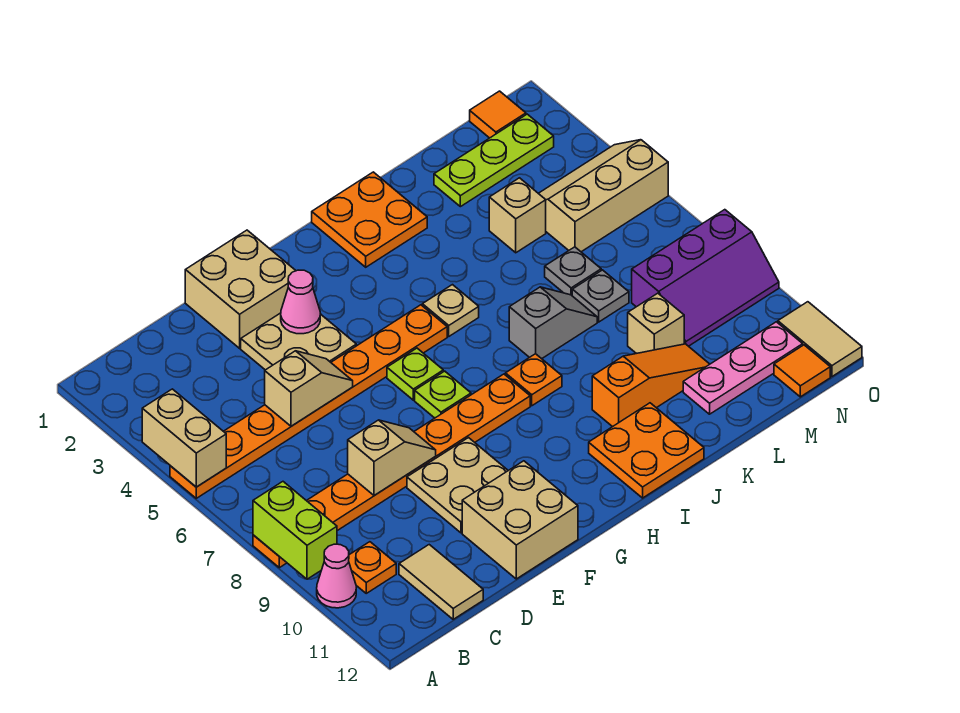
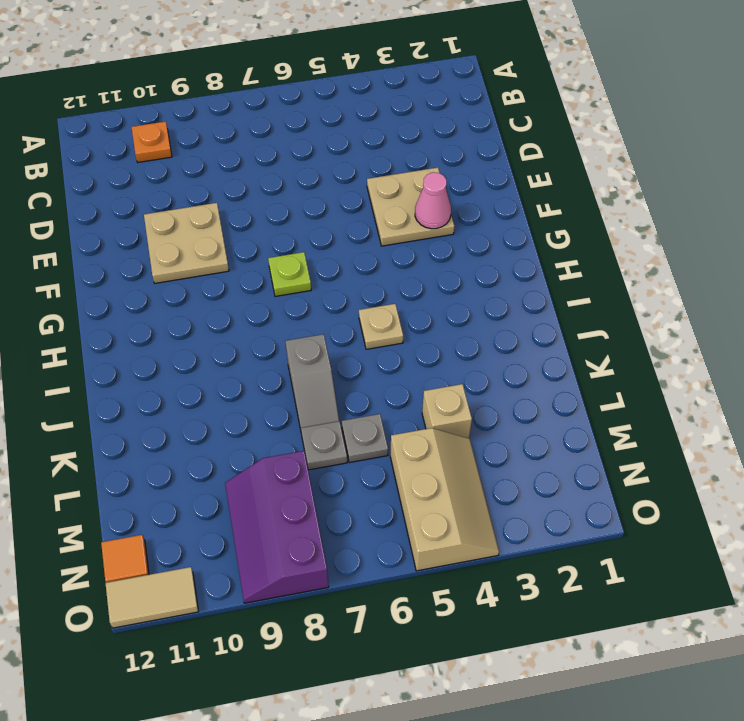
none -> orange plate A5:H5 level 1
none -> orange plate A8:H8 level 1
none -> pink cone A10 level 1
none -> tan tile C11:C12 level 1

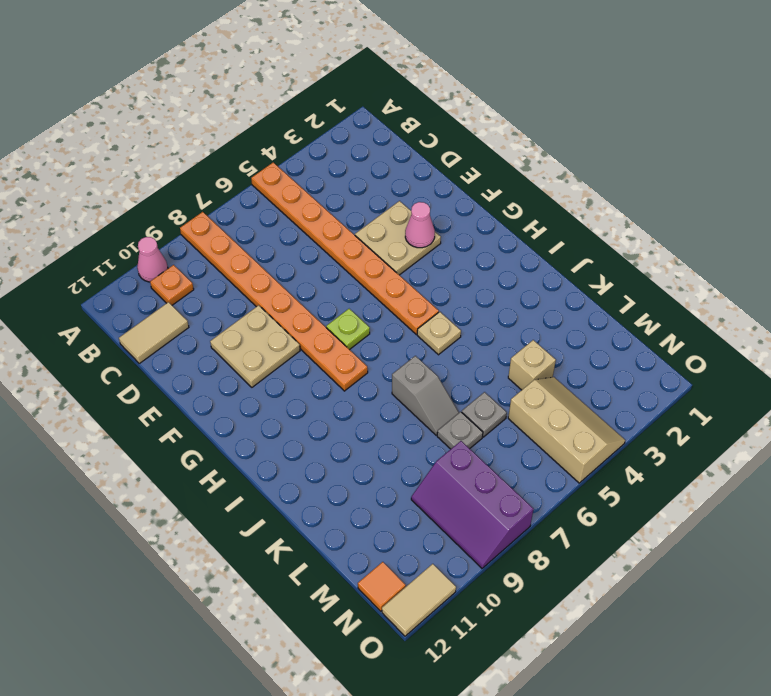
none -> tan brick E1:F2 level 1
none -> tan brick E11:F12 level 1
none -> lime plate G6 level 1
none -> orange plate I1:J2 level 1

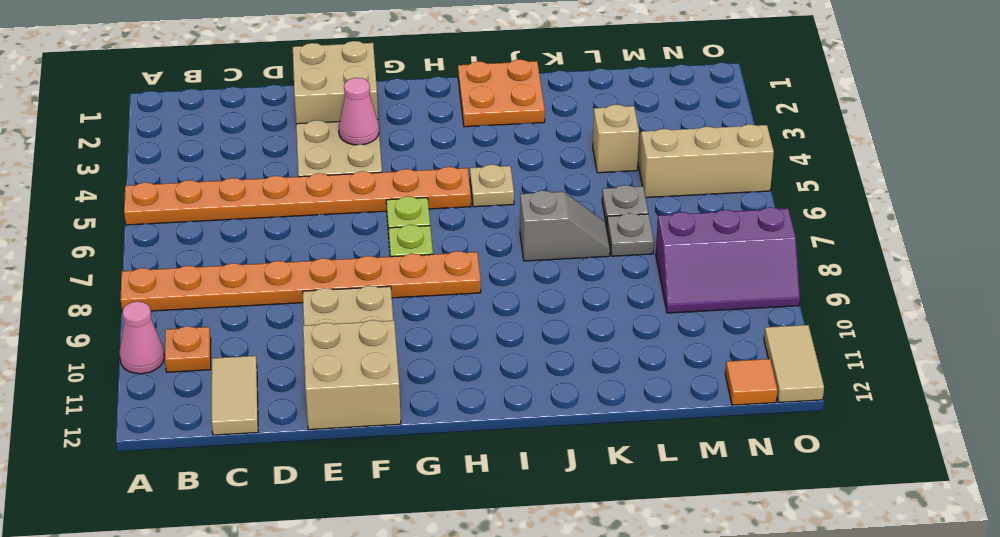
none -> orange plate I8 level 1
none -> orange plate I11:J12 level 1
none -> orange slope J10:L10 level 1 top J
none -> lime plate L2:N2 level 1

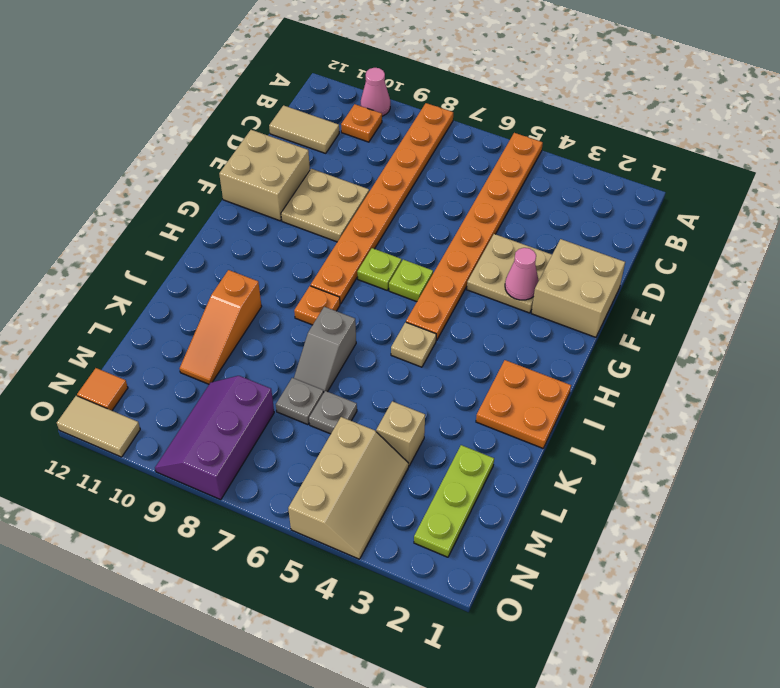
none -> orange plate I11:J12 level 1
none -> tan brick L9 level 1
none -> pink plate L11:N11 level 1
none -> orange tile N1 level 1

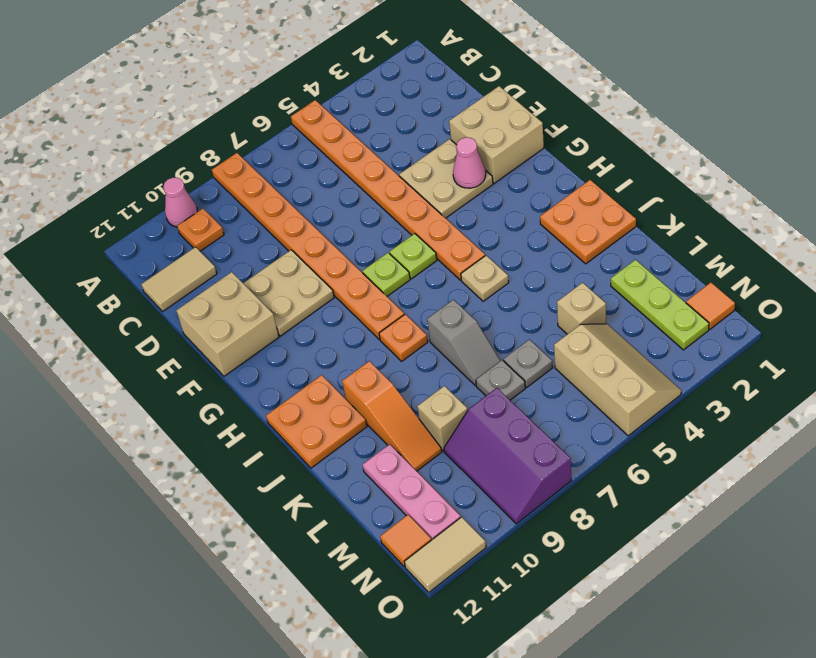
none -> tan brick A4:A5 level 2
none -> lime brick A8:A9 level 2
none -> tan slope D5:E5 level 2 top D
none -> tan slope D8:E8 level 2 top D

